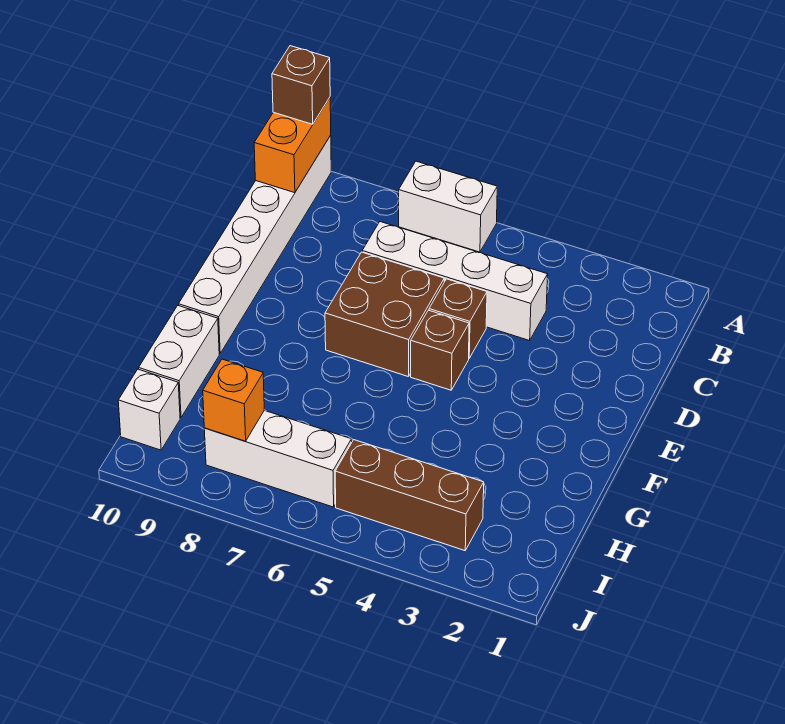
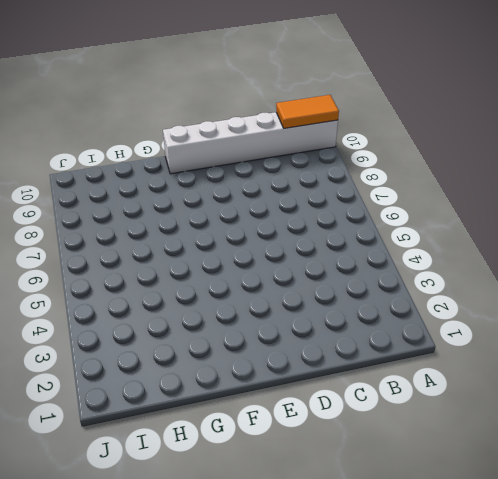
orange tile A10:B10 level 2 -> orange brick A10:B10 level 2
none -> white brick A6:A7 level 1
none -> white brick C4:C7 level 1
none -> brown brick D5 level 1

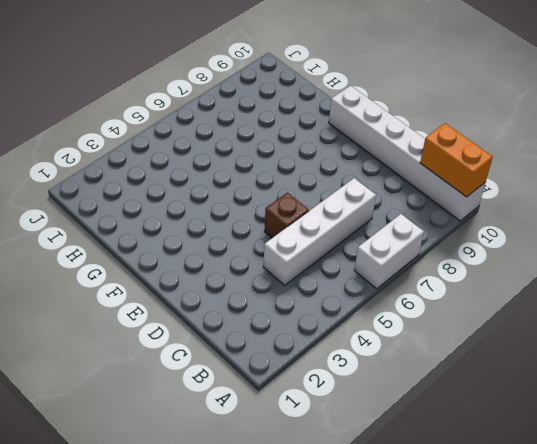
none -> brown brick D6:E7 level 1
none -> brown brick E5 level 1
none -> white brick G10:H10 level 1

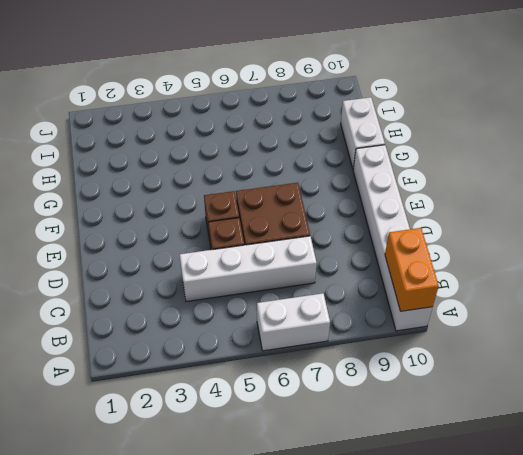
none -> brown brick I3:I5 level 1
none -> white brick I6:I8 level 1
none -> white brick I10 level 1

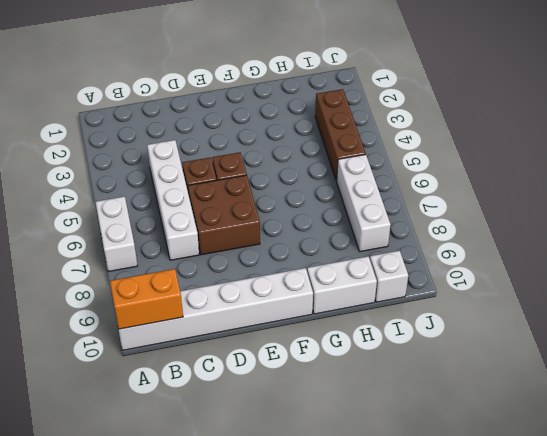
none -> orange brick I8 level 2
none -> brown brick A10 level 3

